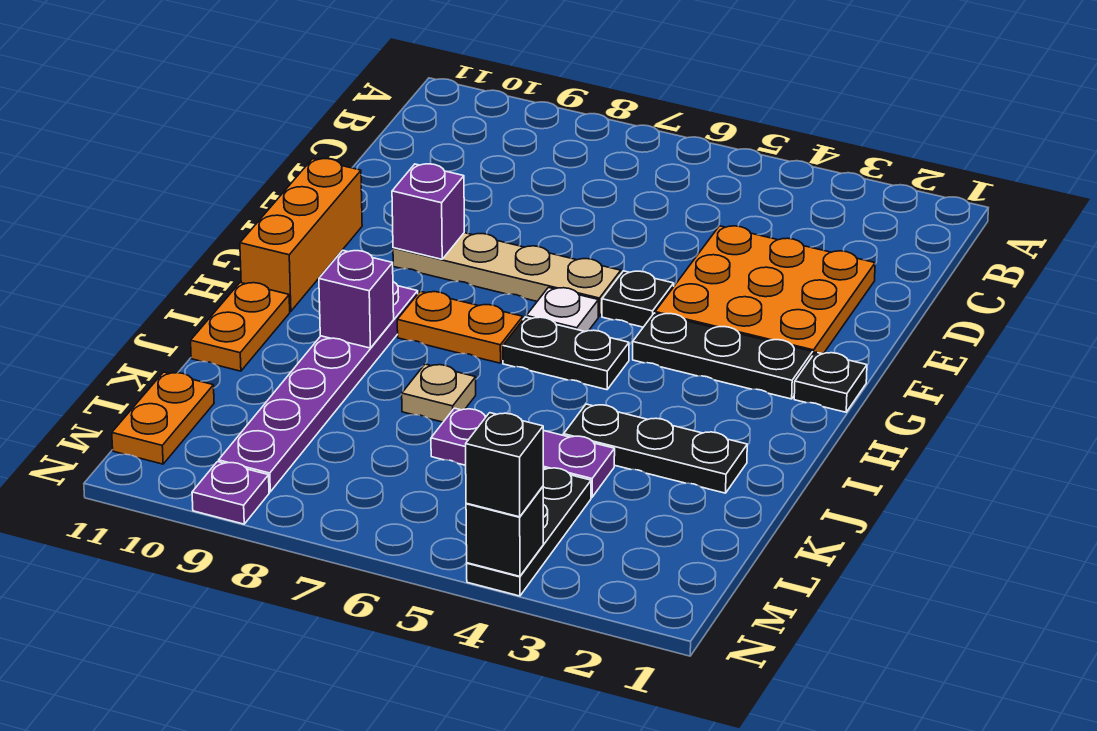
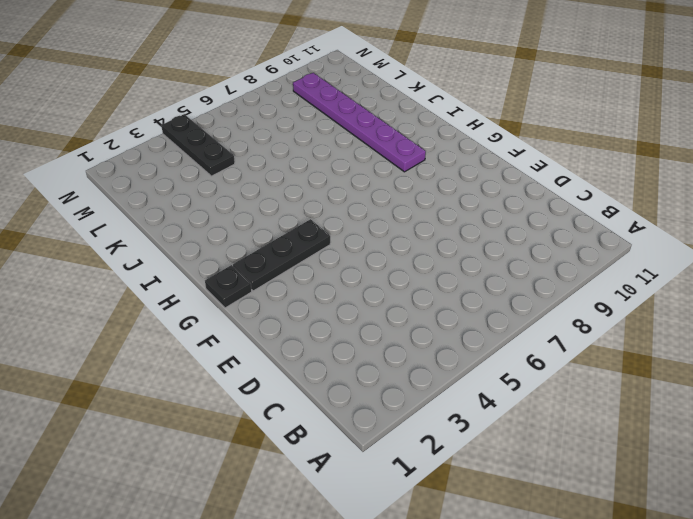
none -> orange plate D2:F4 level 1
none -> black plate F5 level 1
none -> tan plate F6:F9 level 1

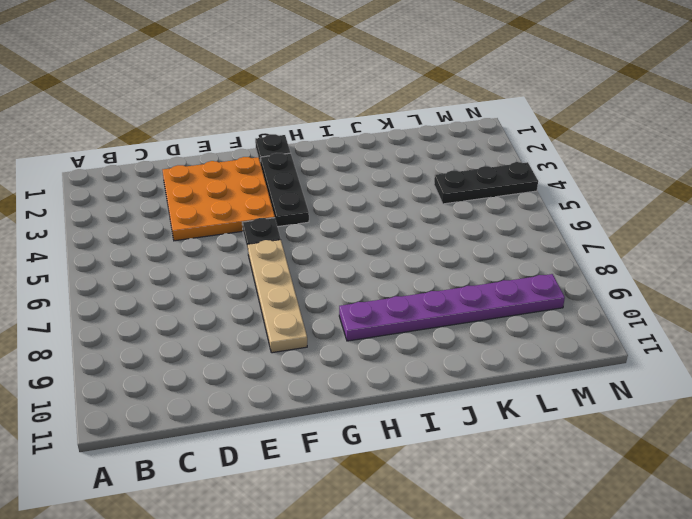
none -> orange brick F11:H11 level 1
none -> white plate G6 level 1
none -> black plate H5:H6 level 1

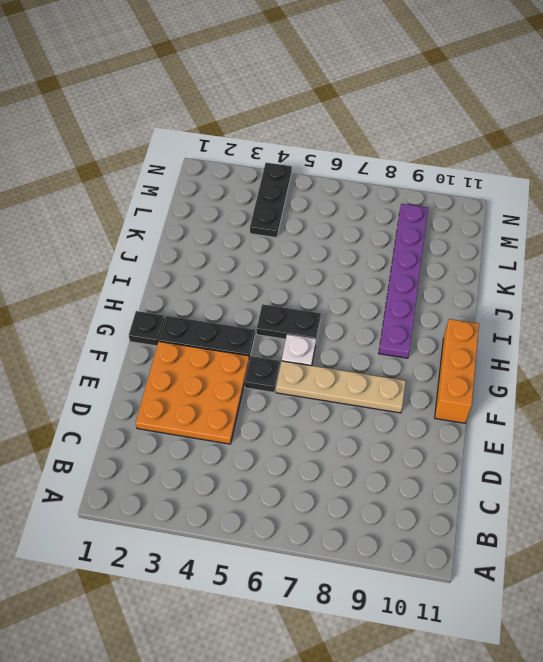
none -> orange plate H7:H8 level 1
none -> orange plate I11:J11 level 1
none -> black plate J2:J4 level 1

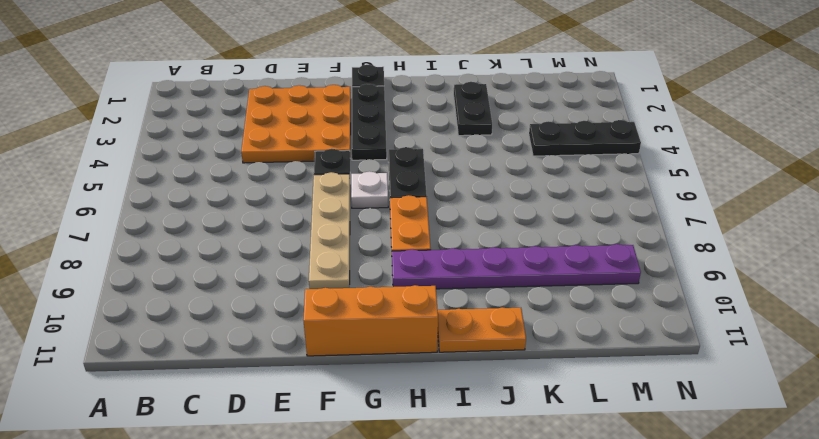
black plate J2:J3 level 1 -> black plate J2:J4 level 1
none -> tan plate J7 level 1
none -> purple plate K4:K6 level 1
none -> orange plate L11:M11 level 1

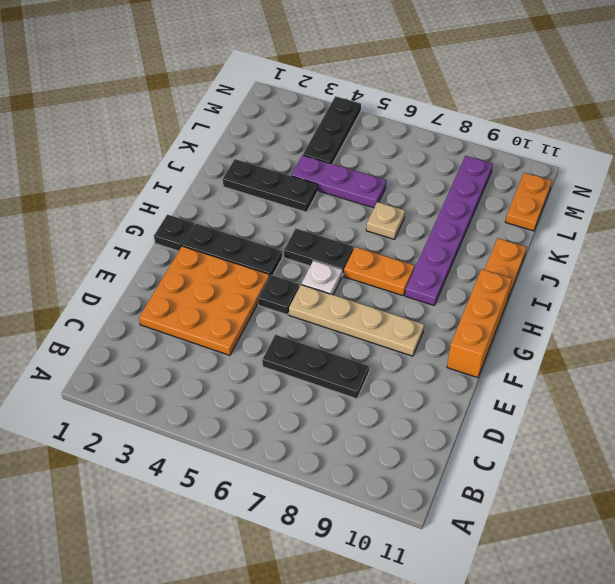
black plate D6:D8 level 1 -> none
none -> purple plate N9 level 1
none -> purple brick F9 level 2
none -> purple brick I9 level 2

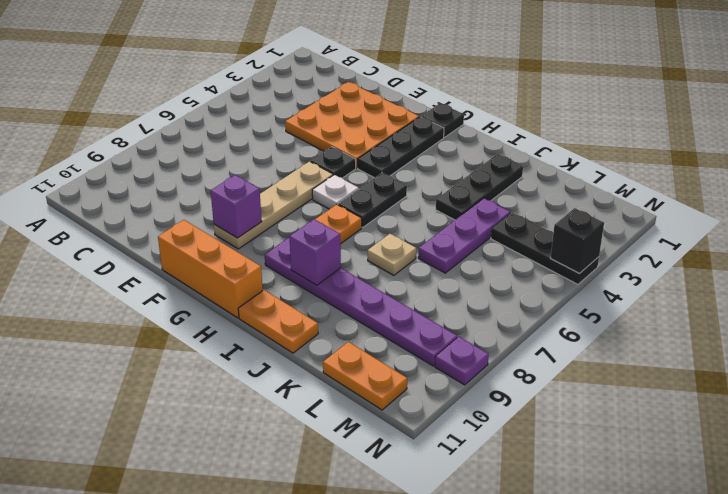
none -> black brick N4 level 3

